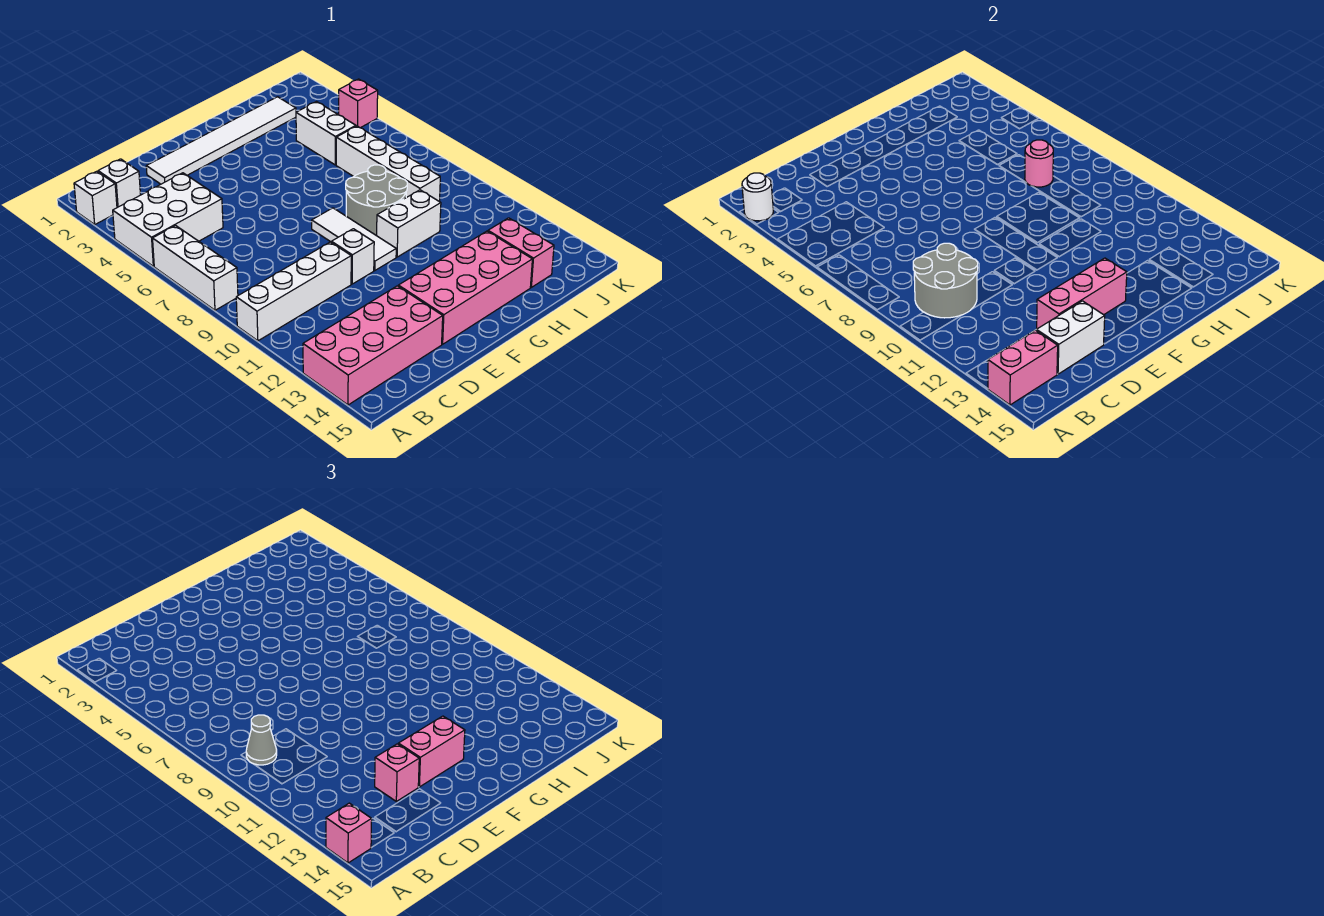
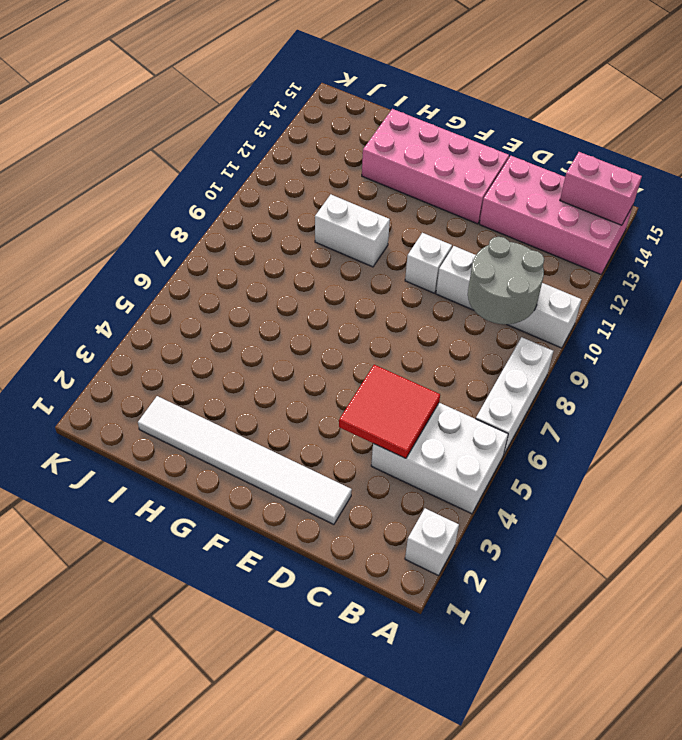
red tile C4:D5 level 2 -> none
none -> white brick B2 level 1
none -> white tile F8:F10 level 1
none -> grey round brick G8:H9 level 1

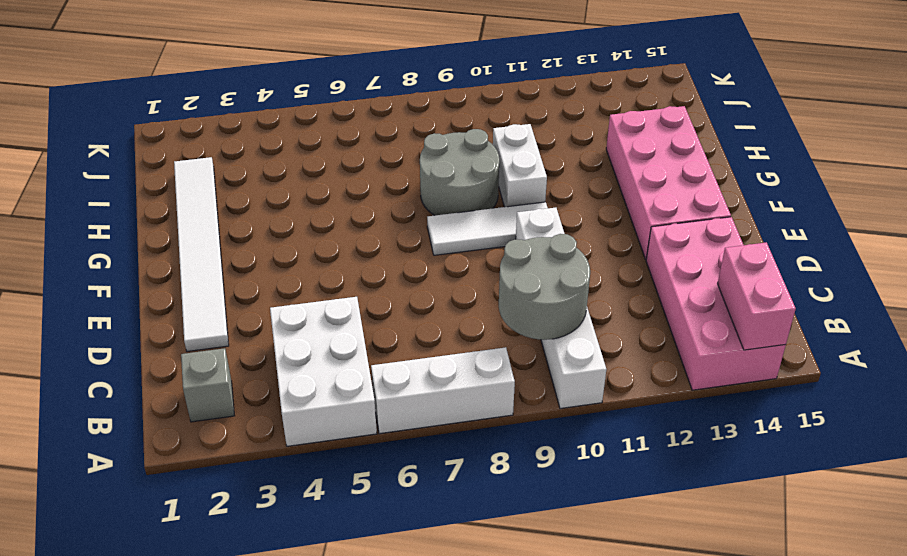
grey brick B2 level 1 -> white brick B2 level 1
none -> white brick A2 level 1
none -> white brick I4:I5 level 1
none -> white brick I6:I9 level 1

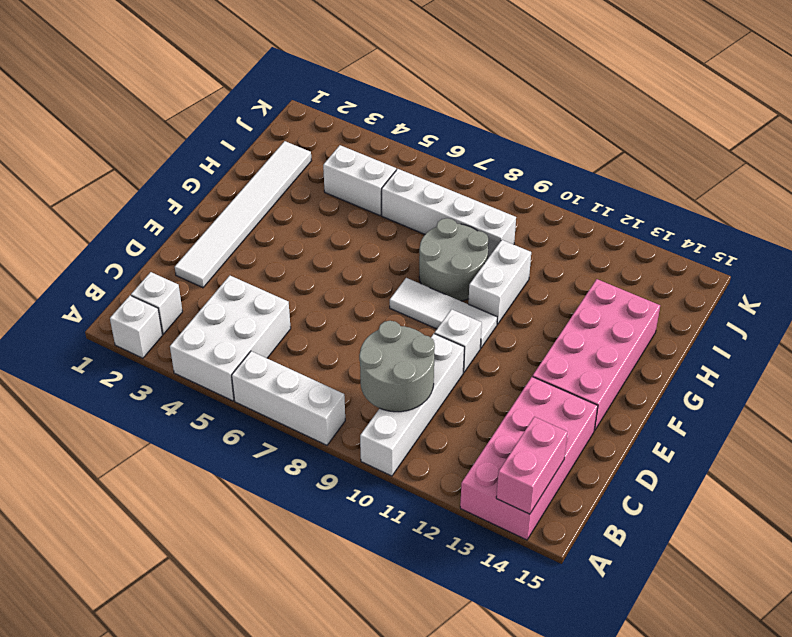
none -> pink brick I13:I14 level 1
none -> pink brick K4 level 1
none -> white round brick A2 level 2

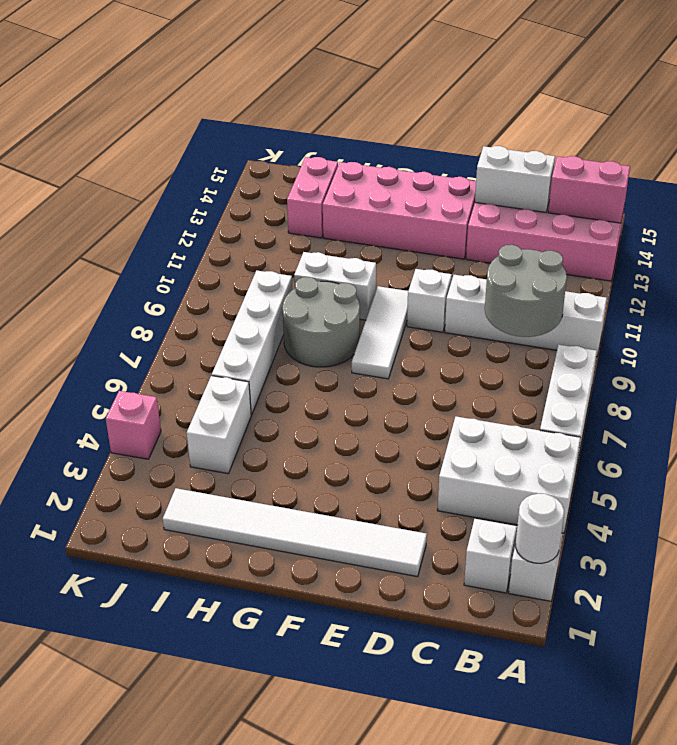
none -> pink brick D13:F13 level 2
none -> pink round brick I7 level 2
none -> pink brick A14 level 3

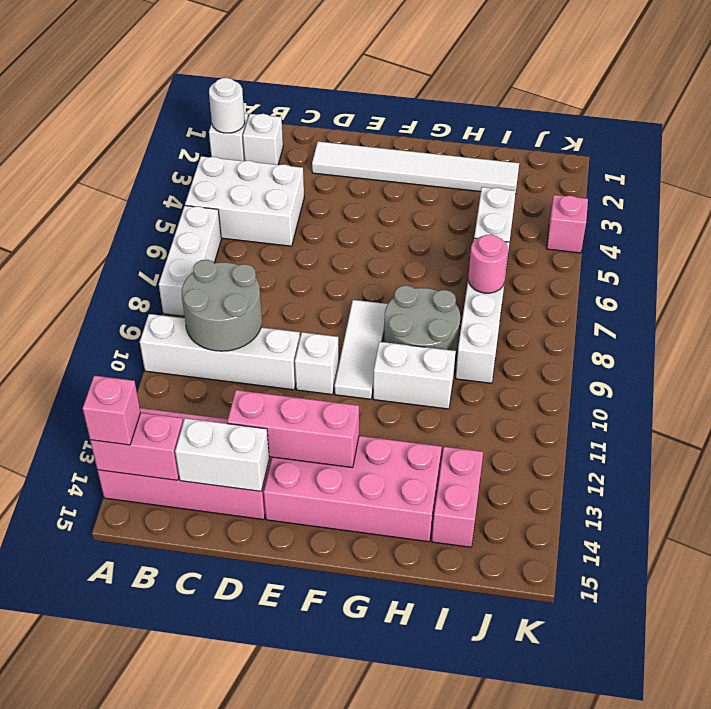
none -> grey cone B9 level 3
none -> pink brick D13 level 3
none -> pink brick E13:F13 level 3

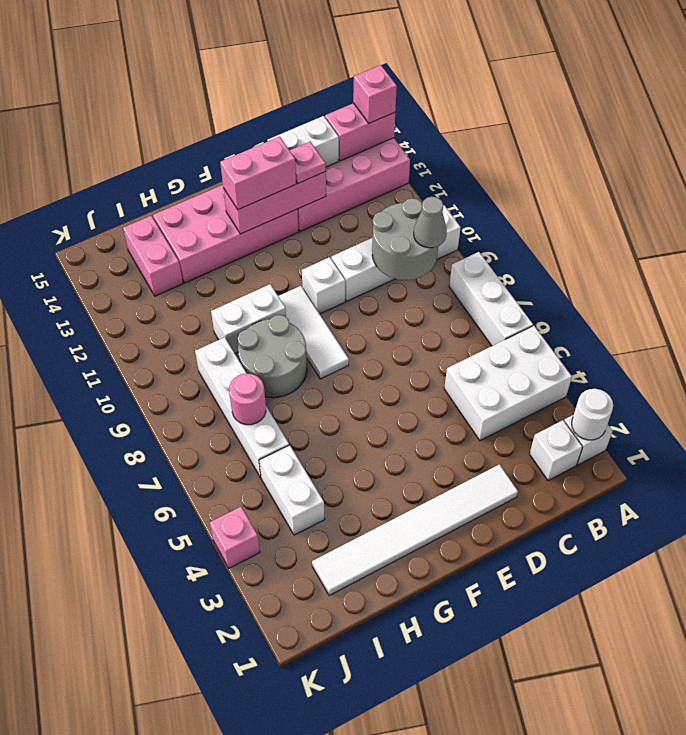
pink plate D13 level 3 -> pink brick D13 level 3

